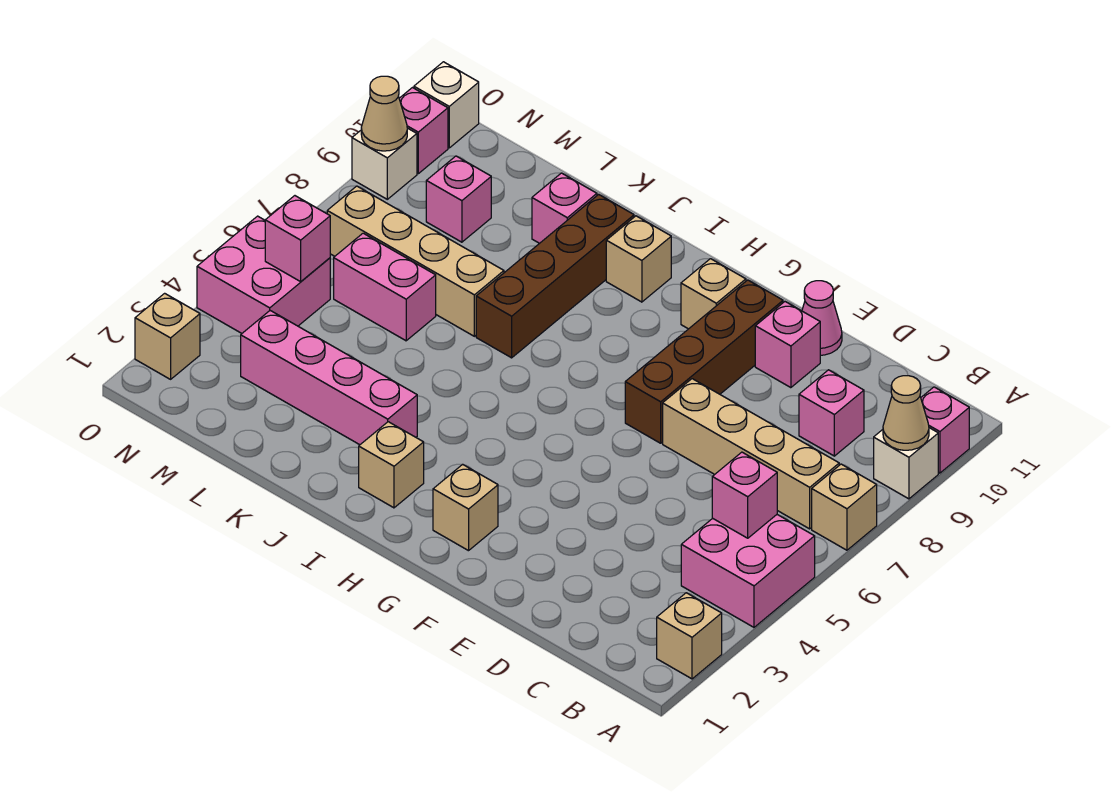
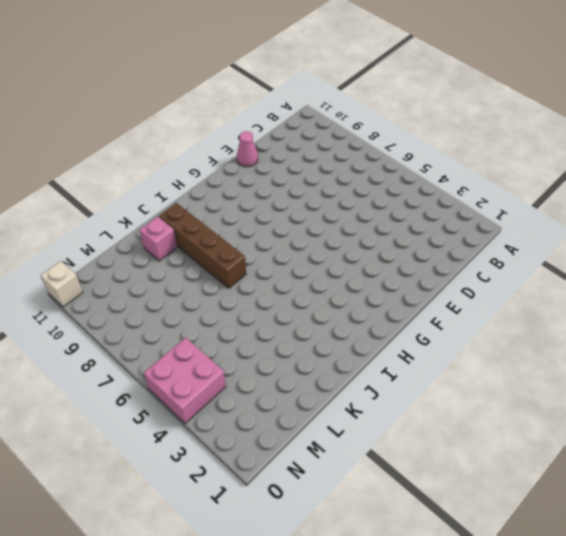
none -> tan brick A2 level 1
none -> pink brick A4:B5 level 1
none -> tan brick A7 level 1

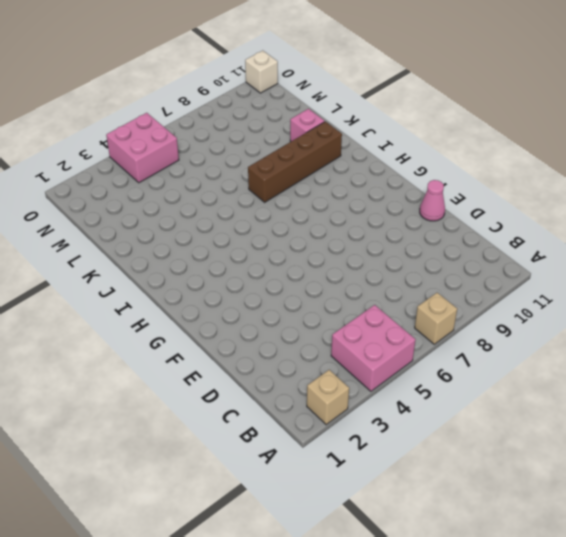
none -> white brick A9 level 1
none -> pink brick A10 level 1
none -> tan brick B7:E7 level 1

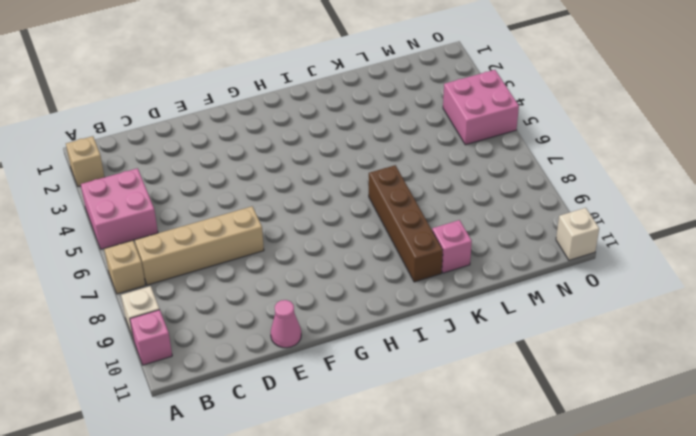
none -> pink brick C9 level 1
none -> pink brick E10 level 1
none -> brown brick F7:F10 level 1

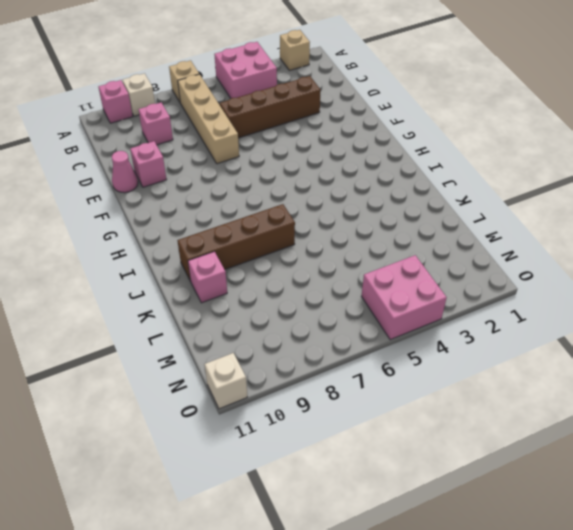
brown brick D3:D6 level 1 -> brown brick F7:F10 level 1
none -> tan brick G2 level 1
none -> tan brick G10 level 1
none -> tan brick I2 level 1

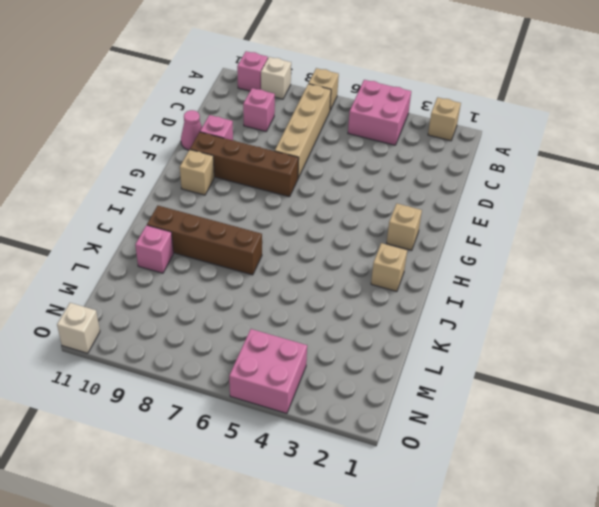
none -> tan brick I10 level 1
none -> pink brick J3:M3 level 1
none -> tan brick K7:N7 level 1

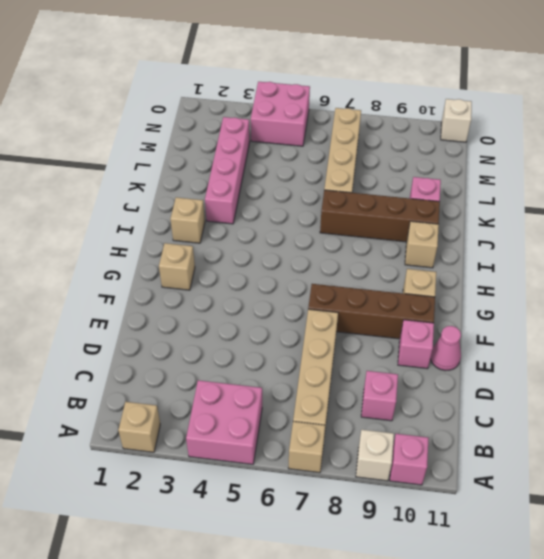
none -> pink brick L6:M6 level 1
none -> pink brick M9 level 1
none -> tan brick O2 level 1

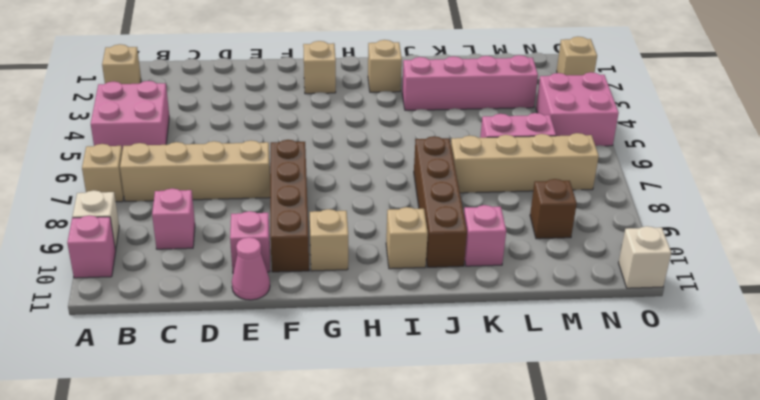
brown brick M9 level 1 -> pink brick M9 level 1
none -> white brick O9 level 1
none -> pink brick O10 level 1
none -> tan cone A9 level 2

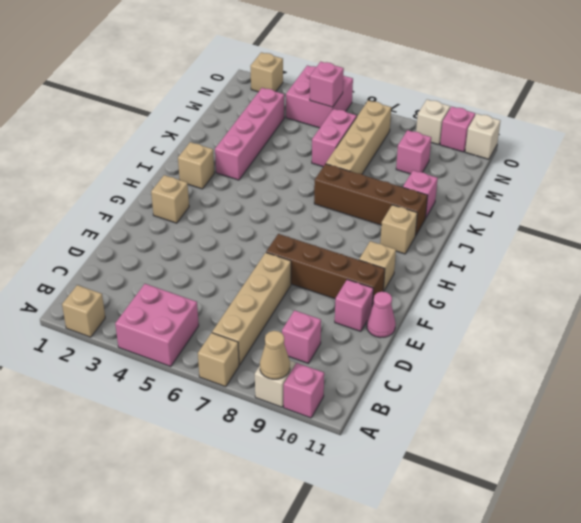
none -> pink brick B5 level 2
none -> tan cone O9 level 2

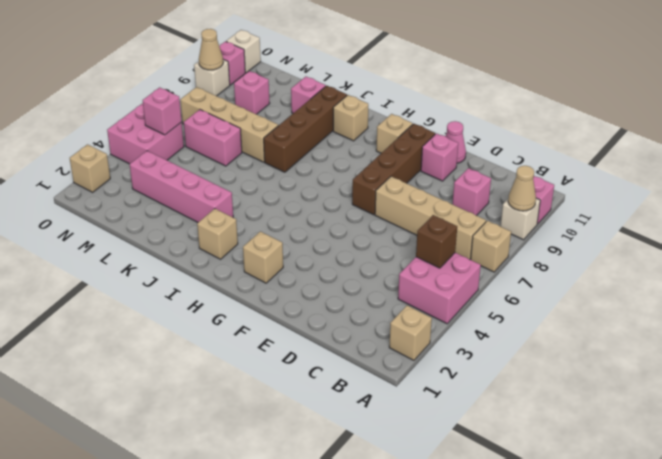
brown brick B5 level 2 -> pink brick B5 level 2

